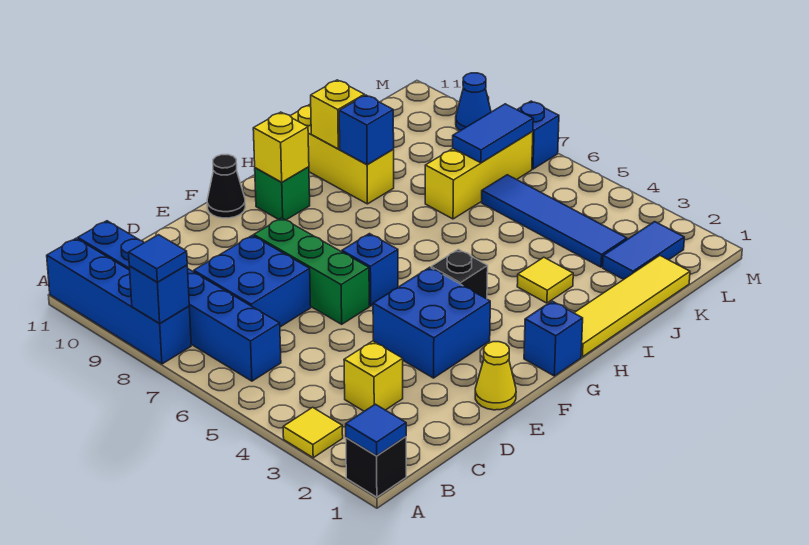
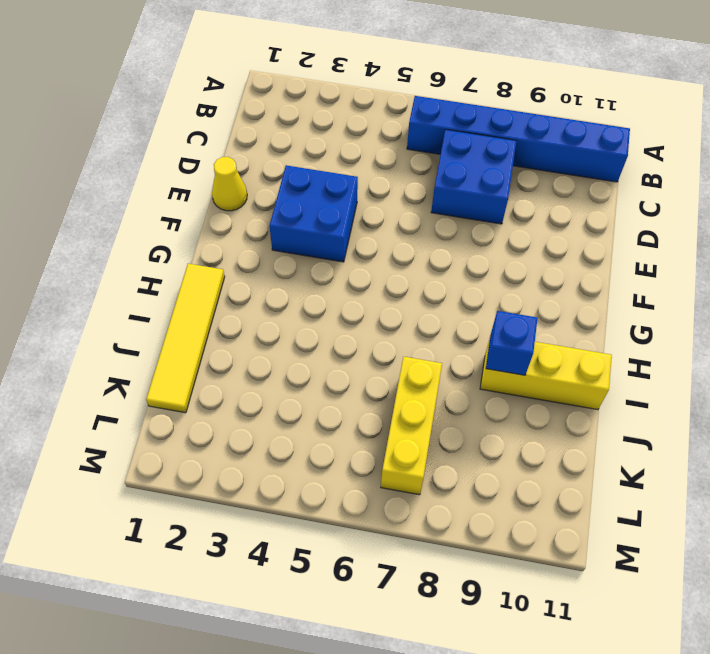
none -> black brick A1 level 1
none -> yellow tile A3 level 1
none -> blue brick A8:A11 level 1

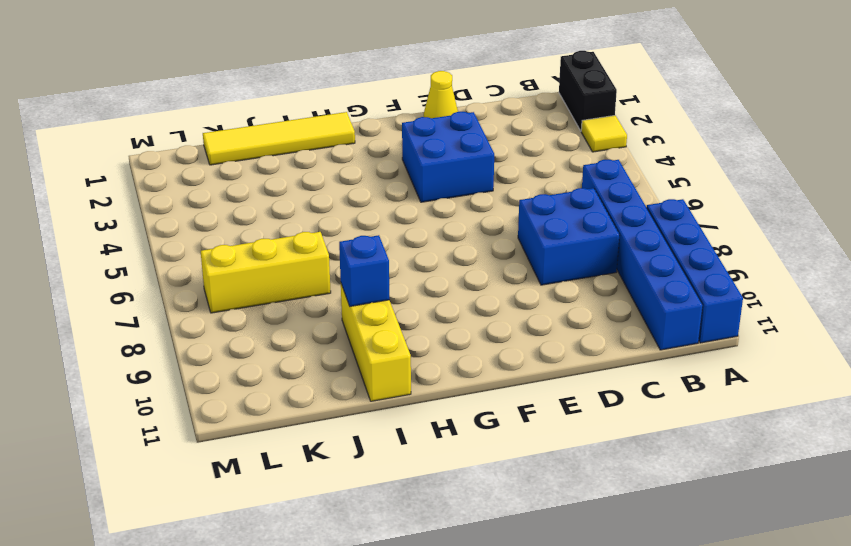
black brick A1:A2 level 1 -> black brick A1 level 1
none -> yellow brick C3 level 1
none -> green brick E6:E8 level 1
none -> blue brick F6 level 1

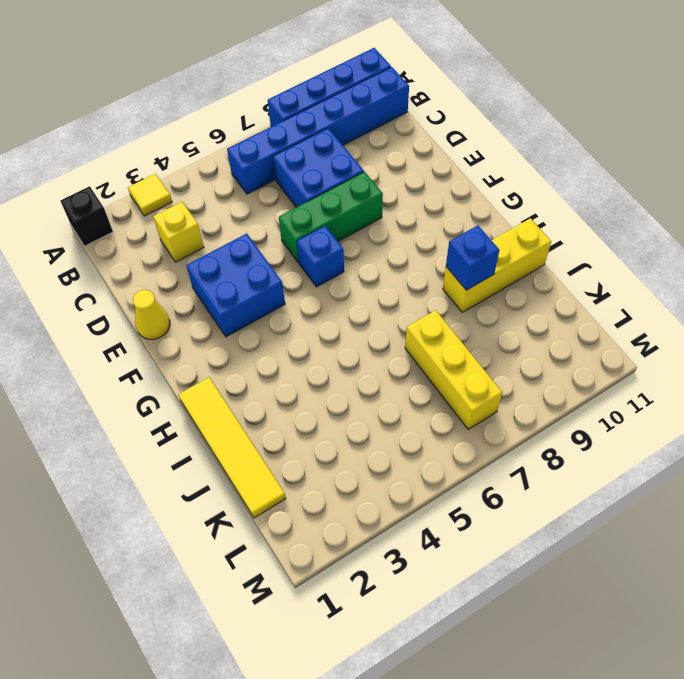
none -> black cone F11 level 1
none -> blue brick G1 level 1
none -> black brick G4 level 1

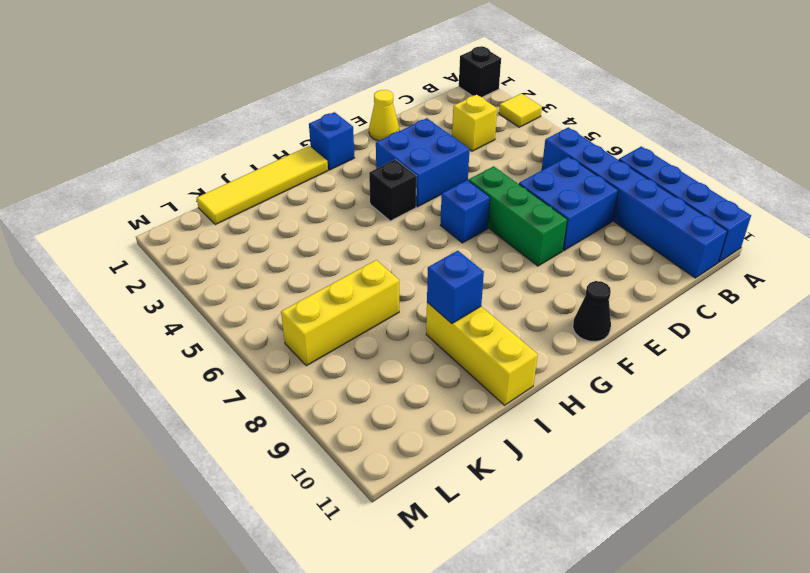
none -> green brick G10 level 1
none -> yellow tile I3 level 1
none -> blue tile K2:L2 level 1

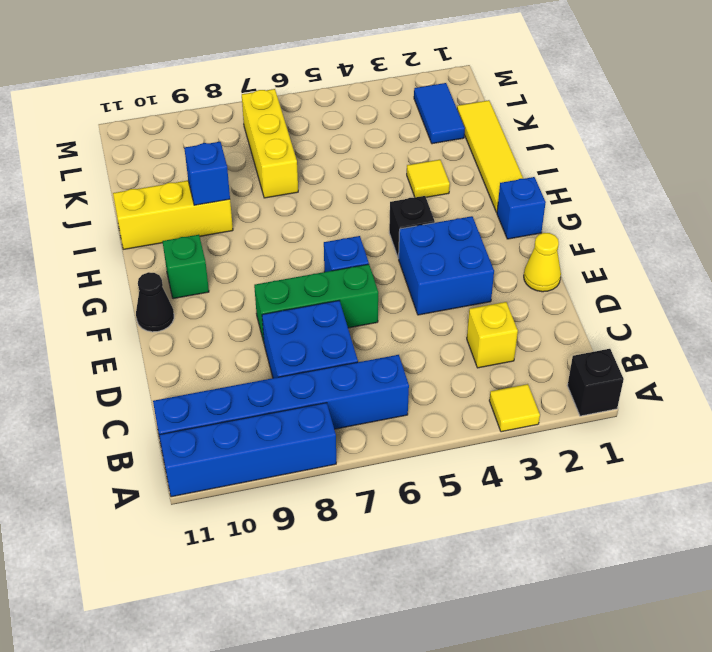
none -> blue tile K3:K6 level 1
none -> blue brick M7 level 1
none -> blue cone M9 level 1

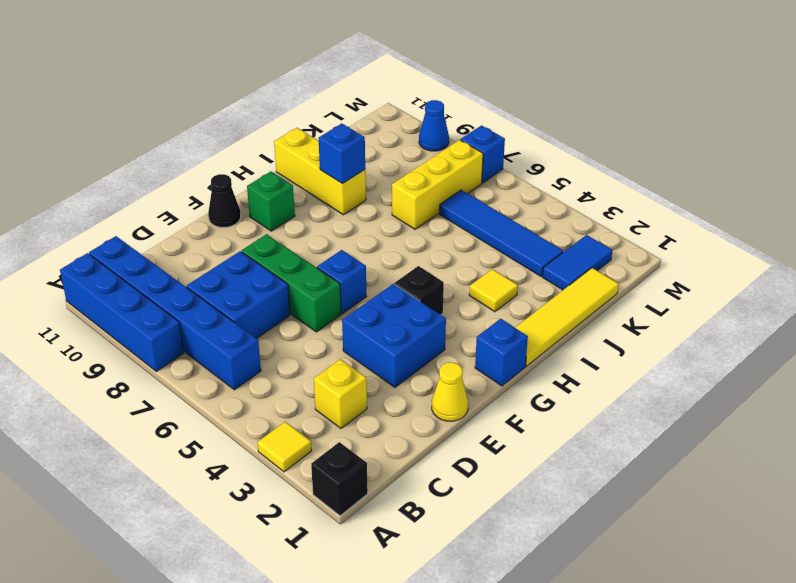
none -> blue tile A1 level 2
none -> blue brick A8 level 2
none -> yellow brick G10 level 2

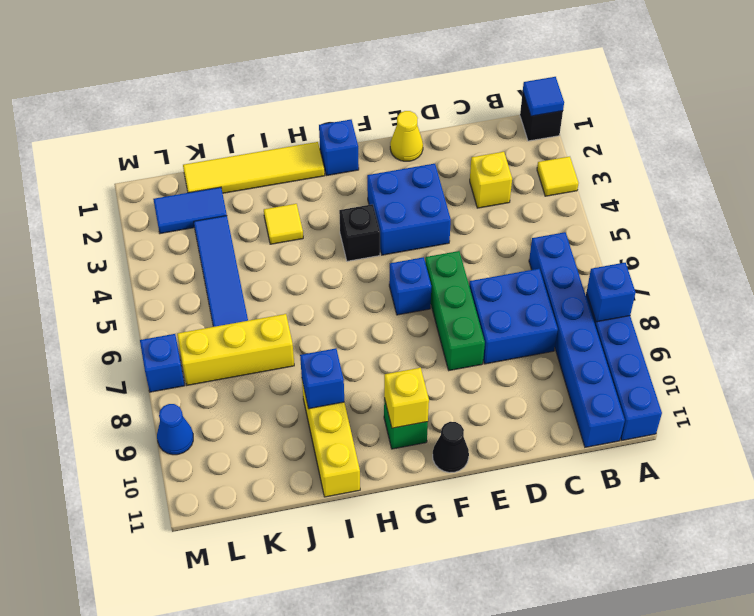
none -> yellow brick I10 level 2
none -> blue tile K7:L7 level 2
none -> blue tile A8 level 3

